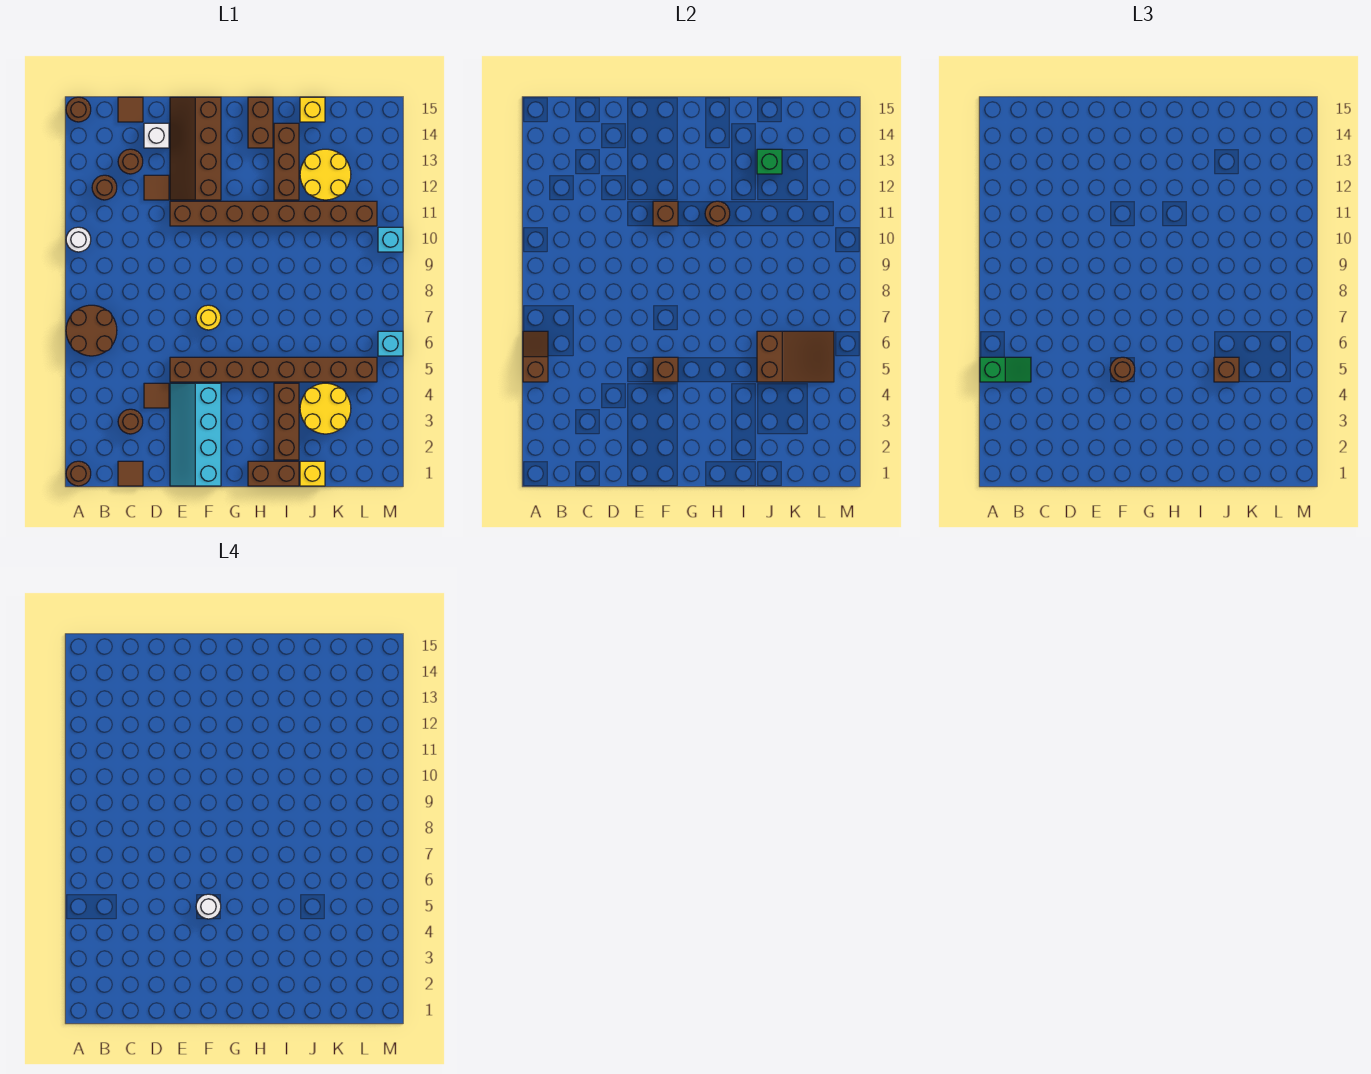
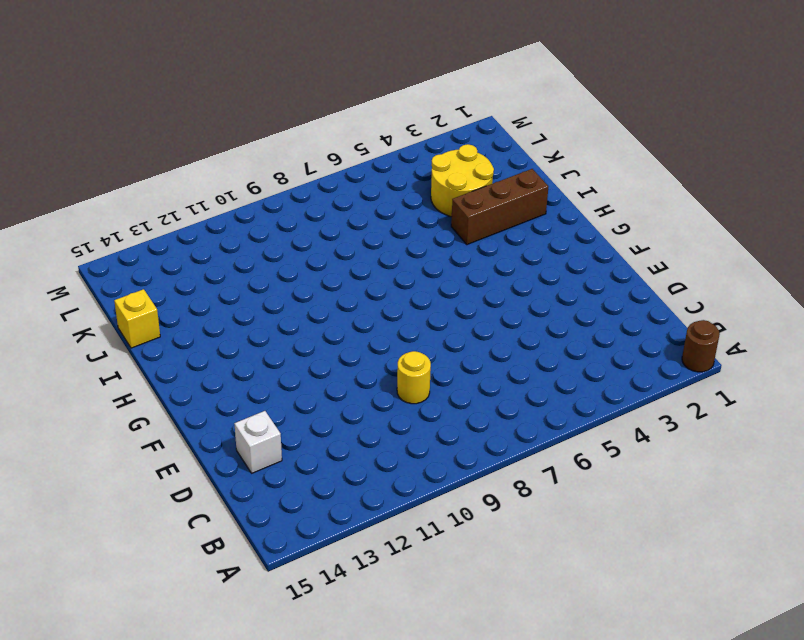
yellow round brick D9 level 1 -> yellow round brick F7 level 1
none -> brown round brick A6:B7 level 1
none -> white round brick A10 level 1
none -> brown round brick A15 level 1
none -> brown round brick B12 level 1

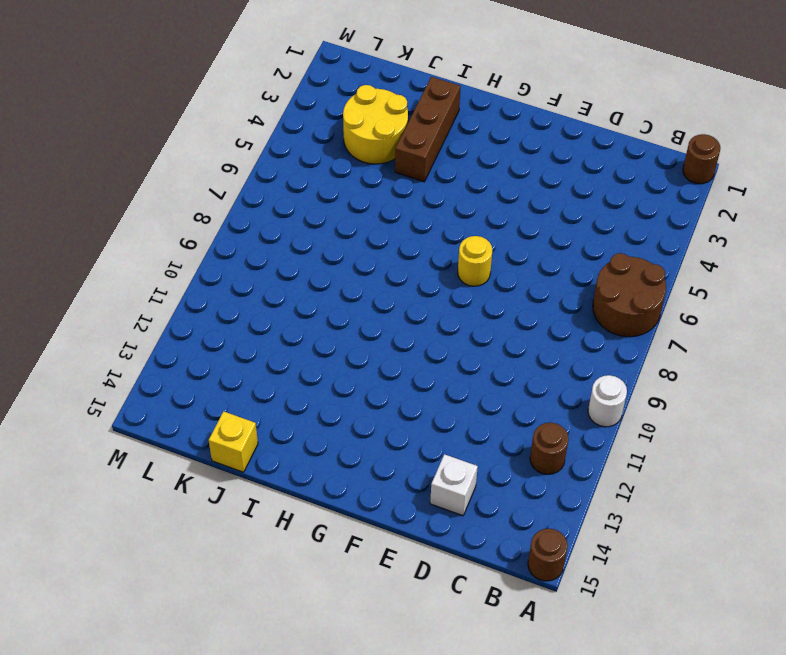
none -> brown tile C1 level 1
none -> brown round brick C3 level 1
none -> brown round brick C13 level 1
none -> brown tile C15 level 1

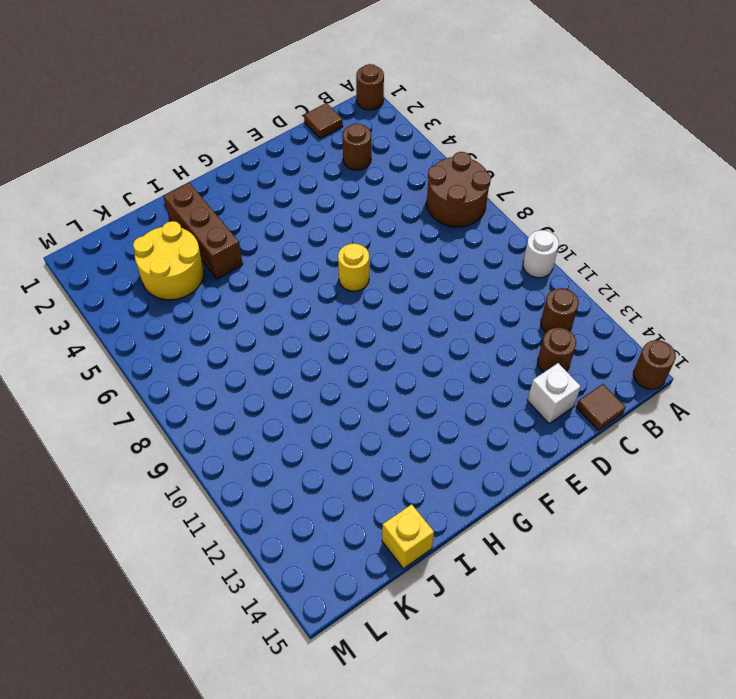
none -> brown tile D4 level 1
none -> brown tile D12 level 1
none -> cyan slope E1:F4 level 1 top F
none -> brown brick E5:L5 level 1

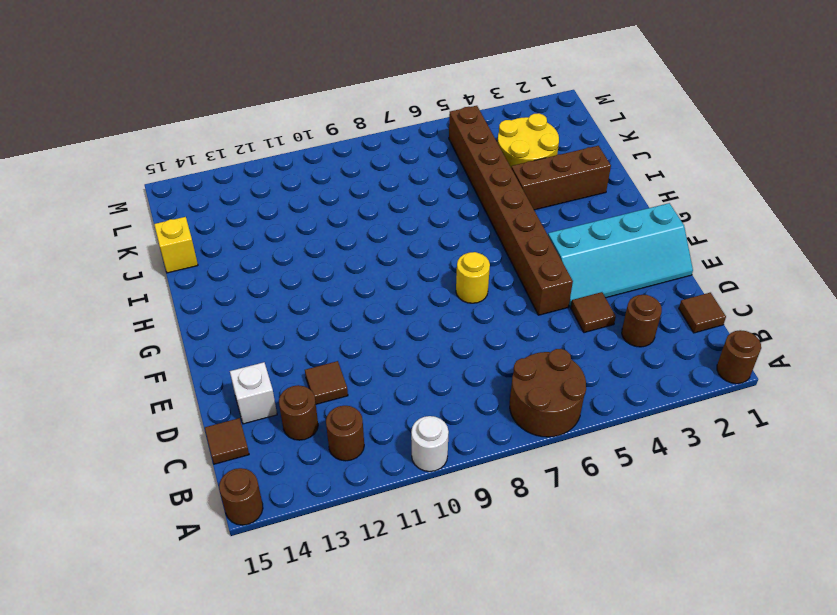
none -> brown brick E11:L11 level 1
none -> brown slope E12:F15 level 1 top F
none -> brown brick H1:I1 level 1
none -> brown brick H14:H15 level 1

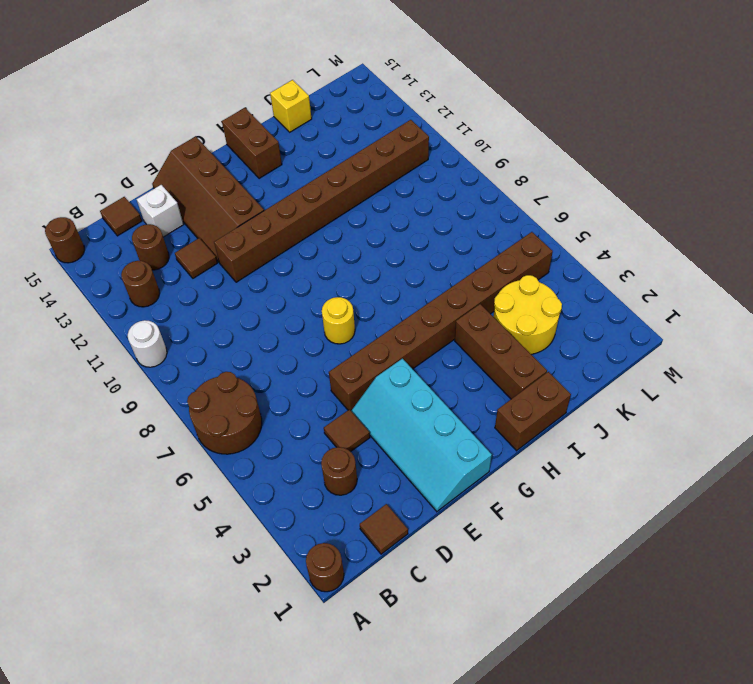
none -> brown brick I12:I14 level 1
none -> yellow brick J1 level 1
none -> yellow round brick J12:K13 level 1
none -> cyan brick M6 level 1

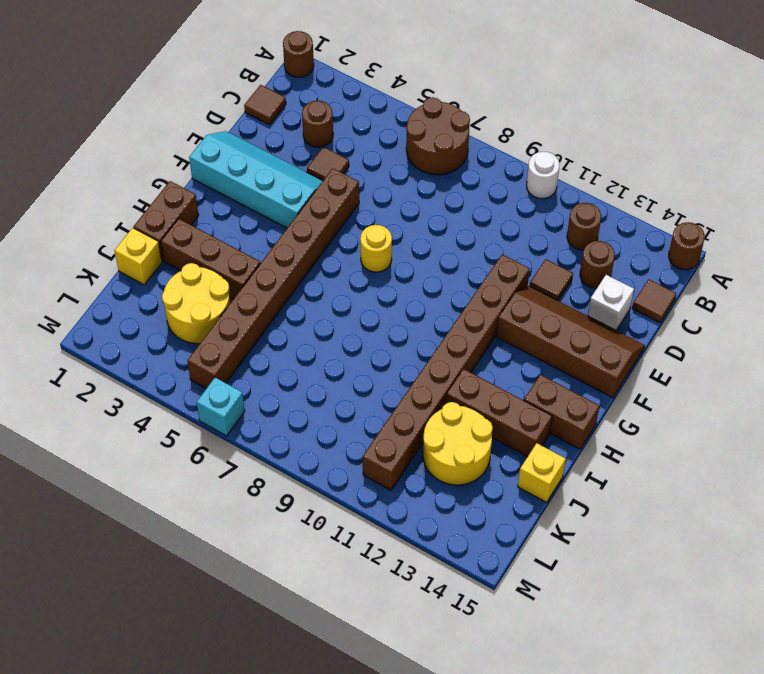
none -> cyan brick M10 level 1
none -> brown slope A5:A6 level 2 top 5
none -> brown brick F5 level 2
none -> brown brick F11 level 2

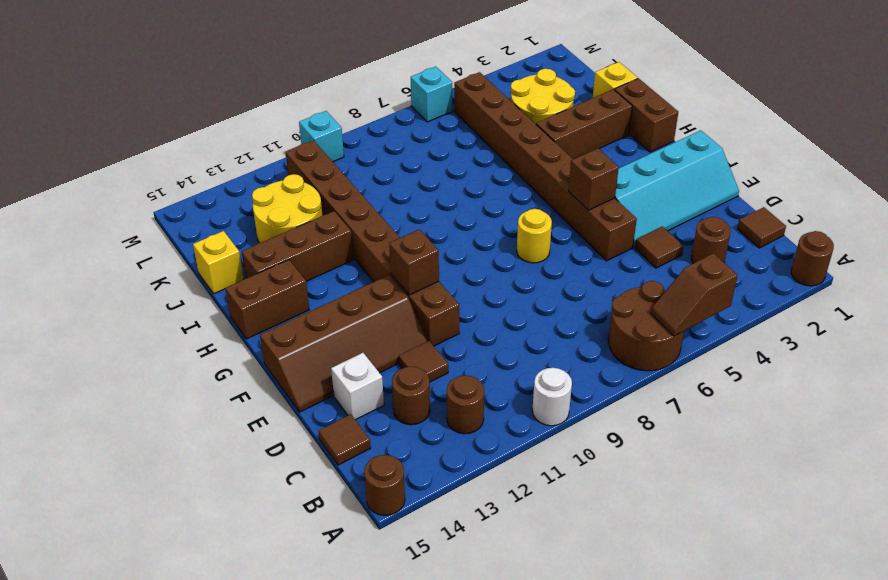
none -> brown round brick H11 level 2
none -> brown slope J5:L6 level 2 top J
none -> green brick J13 level 2
none -> green slope A5:B5 level 3 top A

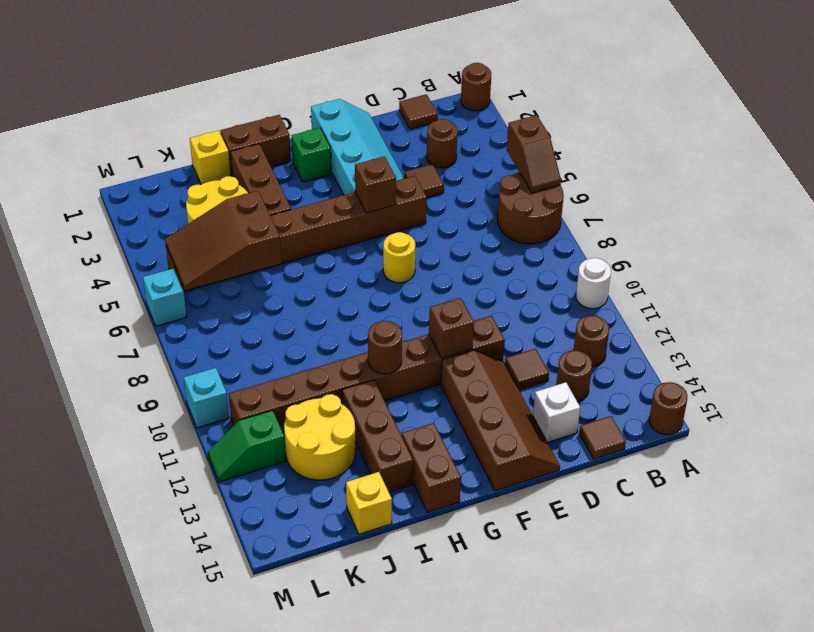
green brick G2 level 1 -> green brick J13 level 2
green slope L12:M12 level 1 top L -> green slope A5:B5 level 3 top A
none -> brown round brick F5 level 3
none -> brown brick J5 level 3
none -> white round brick F5 level 4

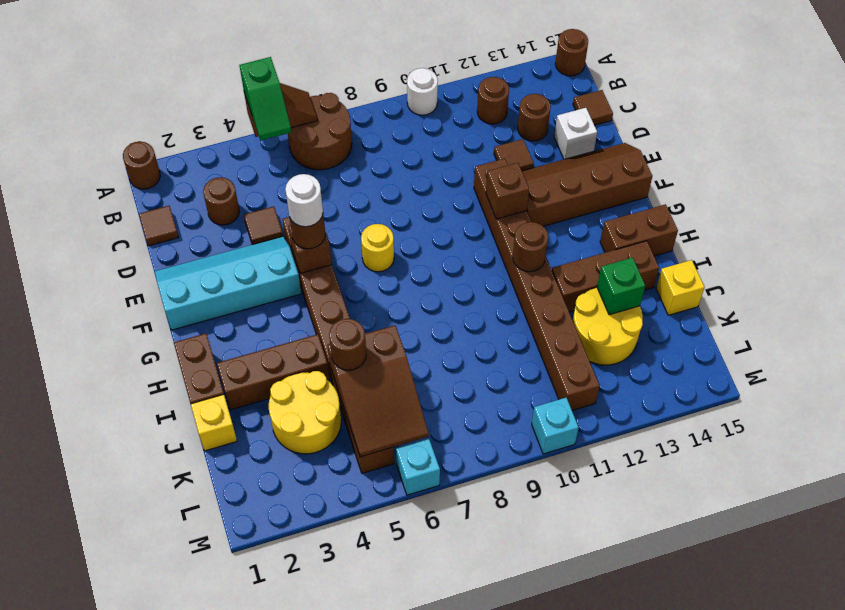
brown round brick J5 level 3 -> brown brick J5 level 3

